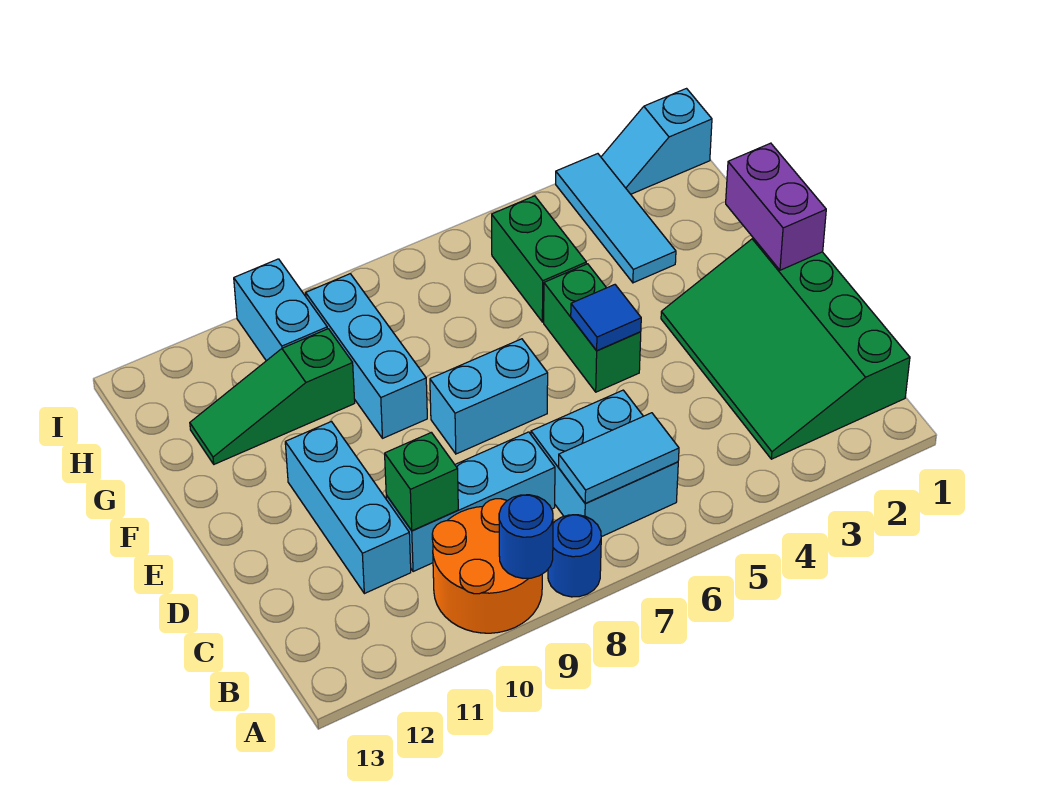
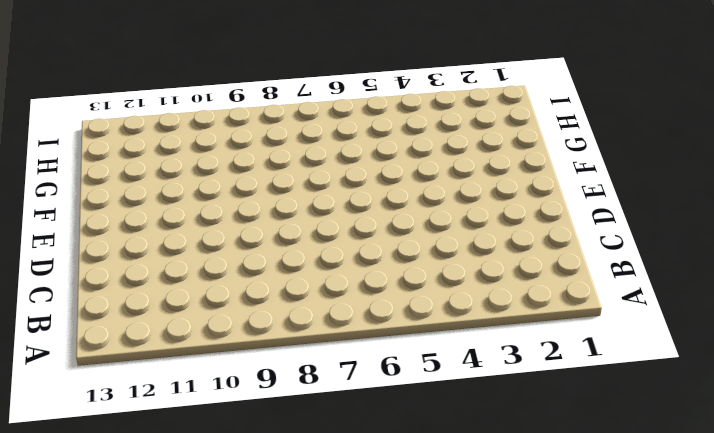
none -> blue round brick A8 level 1
none -> orange round brick A9:B10 level 1
none -> green slope B1:E3 level 1 top 1

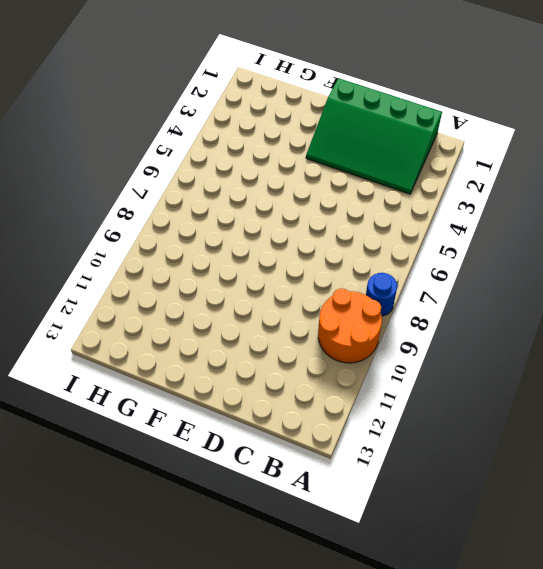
none -> cyan brick B6:C7 level 1
none -> cyan brick C8:C10 level 1
none -> cyan brick C11:E11 level 1

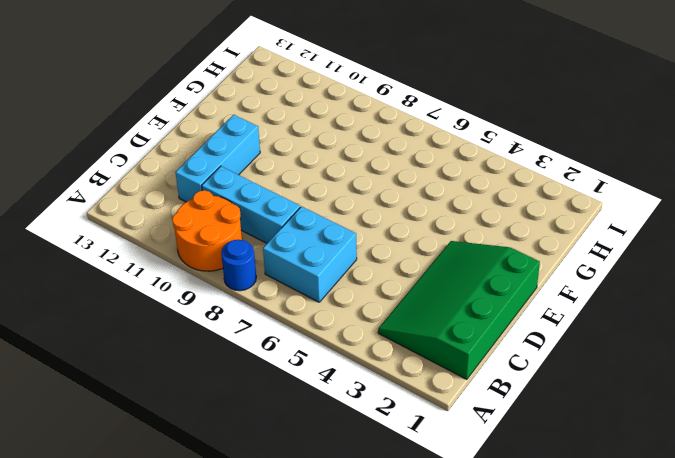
none -> green brick E5:F5 level 1
none -> cyan brick E7:E8 level 1
none -> cyan brick F9:H9 level 1

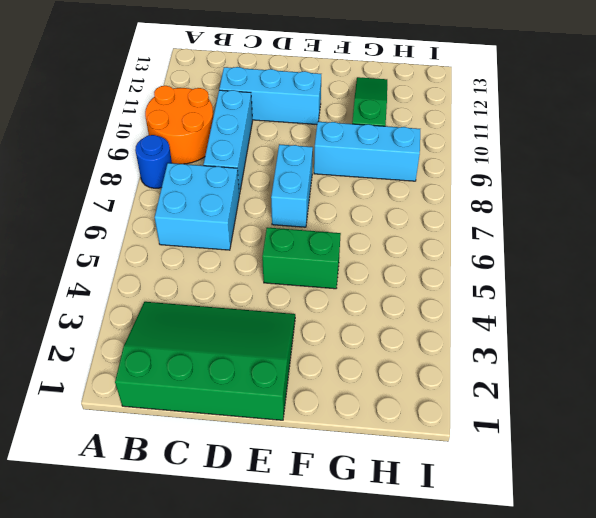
none -> cyan tile G3:I3 level 1
none -> green brick G5:H5 level 1
none -> cyan brick H10:I10 level 1

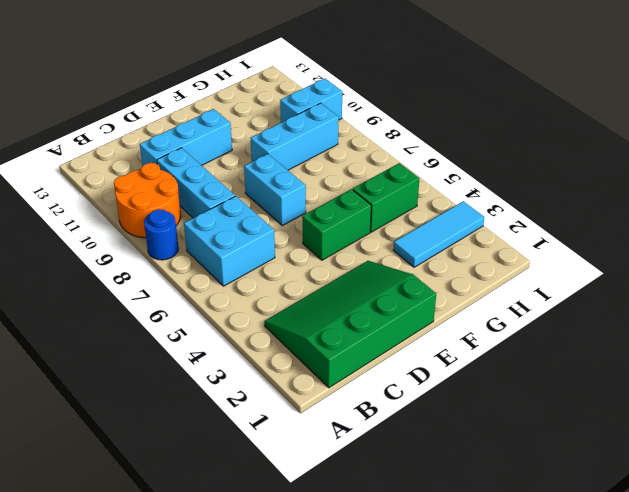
none -> green slope G10:G12 level 1 top 10
none -> cyan slope I1:I2 level 1 top 1
none -> blue round brick A9 level 2

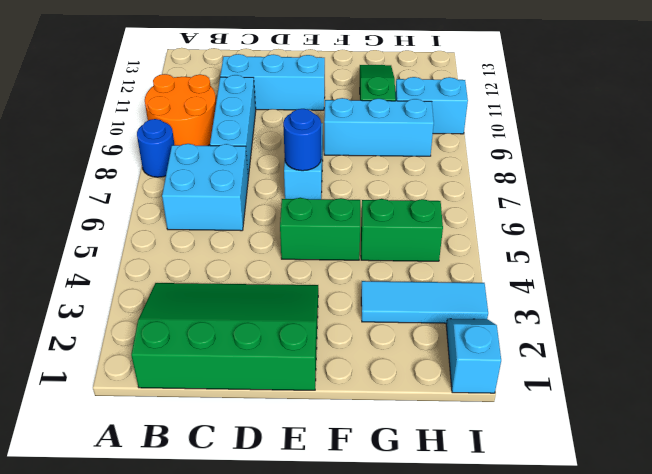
blue round brick E7 level 2 -> blue round brick A9 level 2
none -> cyan tile B6:B7 level 2
none -> green brick C10 level 2
none -> purple brick E1:F1 level 2

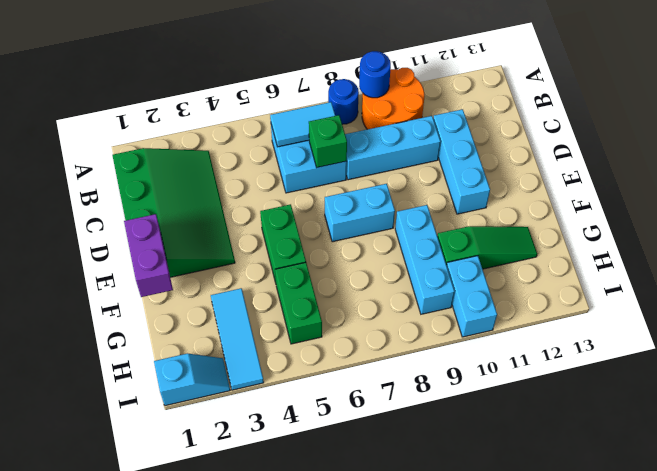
green brick C7 level 2 -> green brick C10 level 2
none -> blue tile E5 level 2

